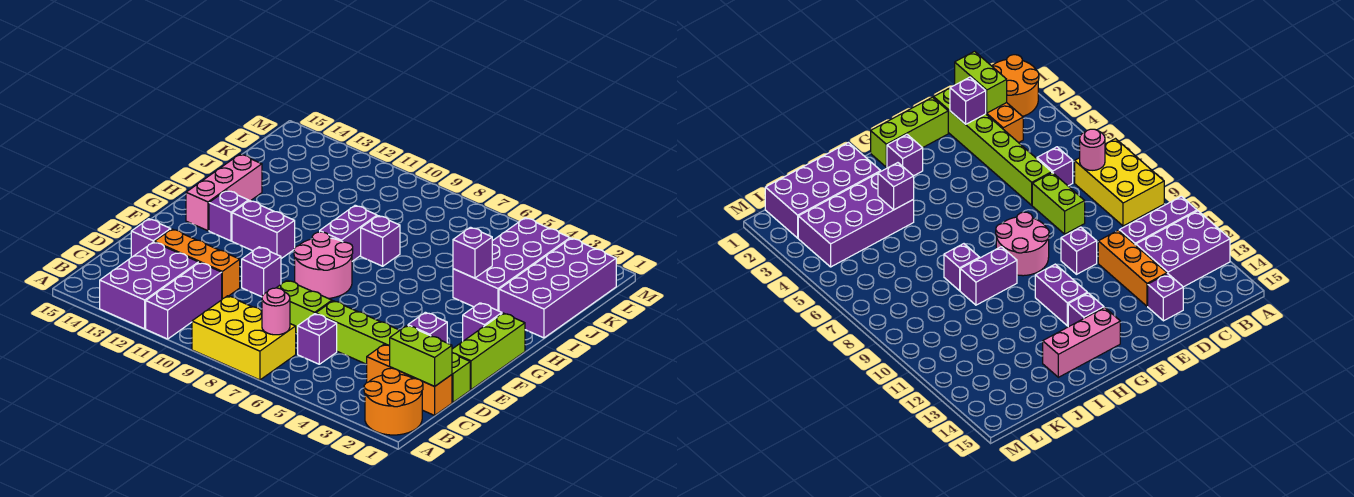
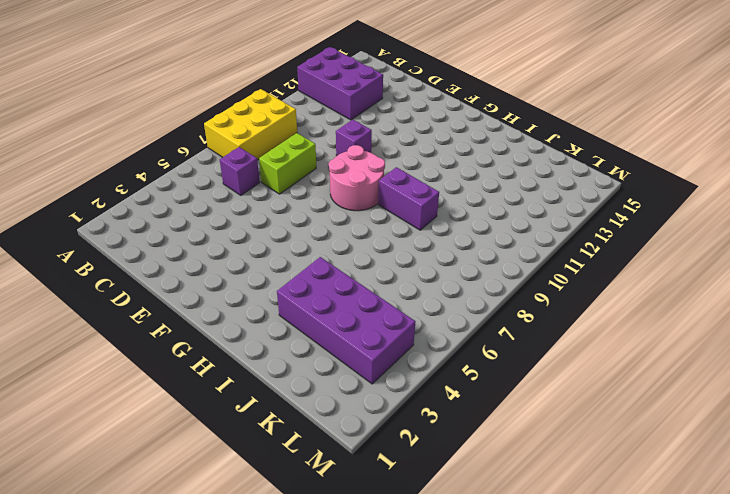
none -> orange round brick A1:B2 level 1
none -> purple brick A11:C11 level 1
none -> orange brick C1:C3 level 1

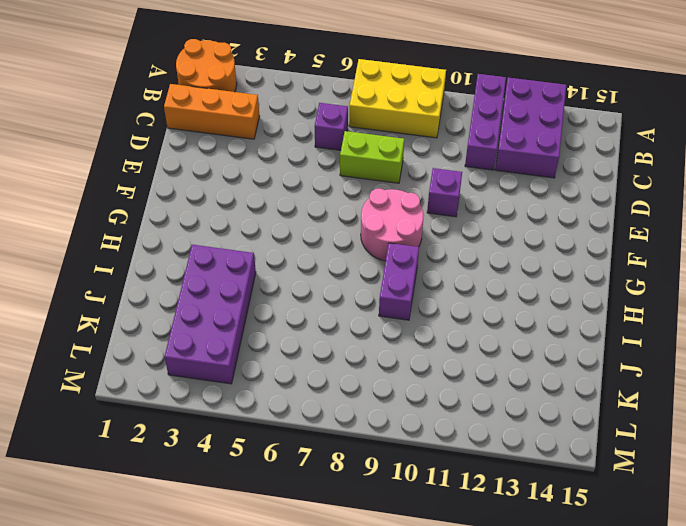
none -> lime brick D1:D6 level 1
none -> orange brick D11:D13 level 1
none -> purple brick D14 level 1

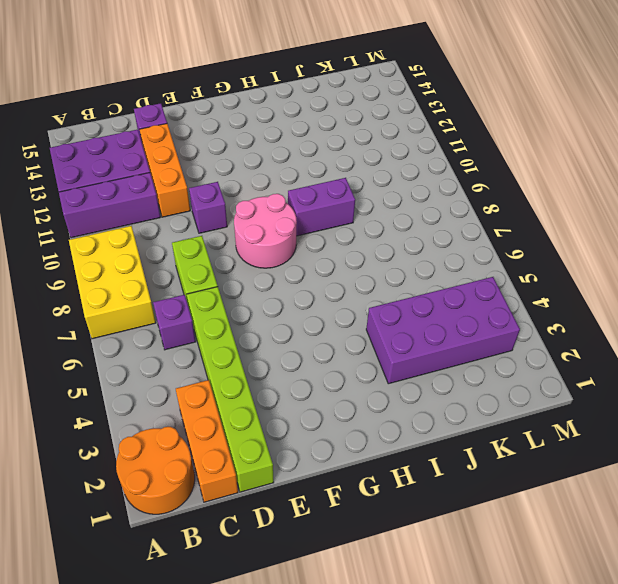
none -> lime brick E1:G1 level 1
none -> purple brick G2 level 1
none -> purple brick G11:G12 level 1

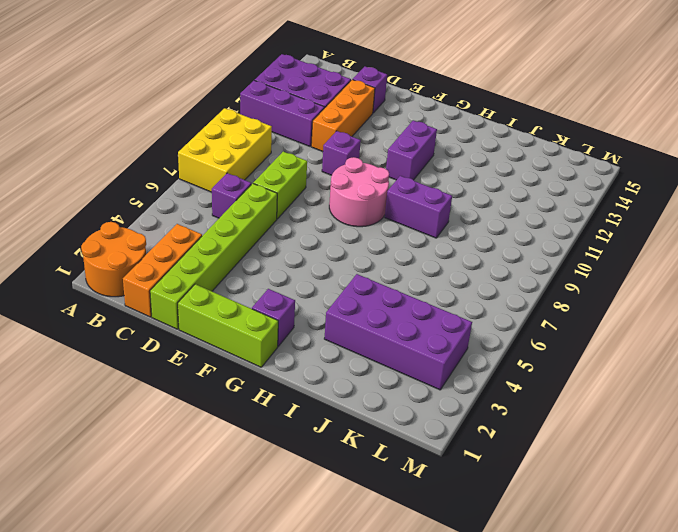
none -> purple brick G13 level 1
none -> pink brick G14:I14 level 1
none -> purple brick I1:L2 level 1

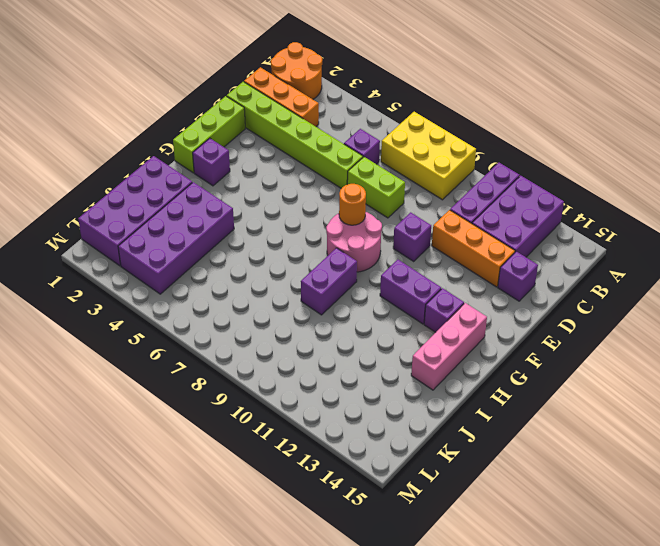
orange round brick F8 level 2 -> none
none -> purple brick I8 level 1
none -> pink round brick B7 level 2
none -> lime brick C1:C2 level 2

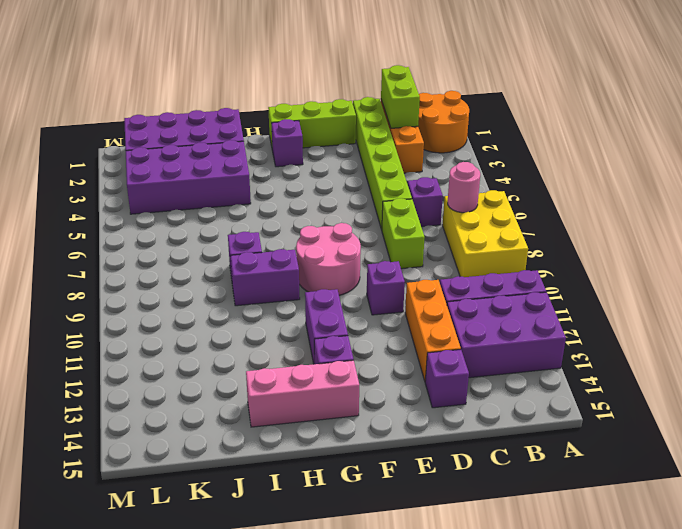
none -> purple brick D2 level 2
none -> purple brick I4 level 2

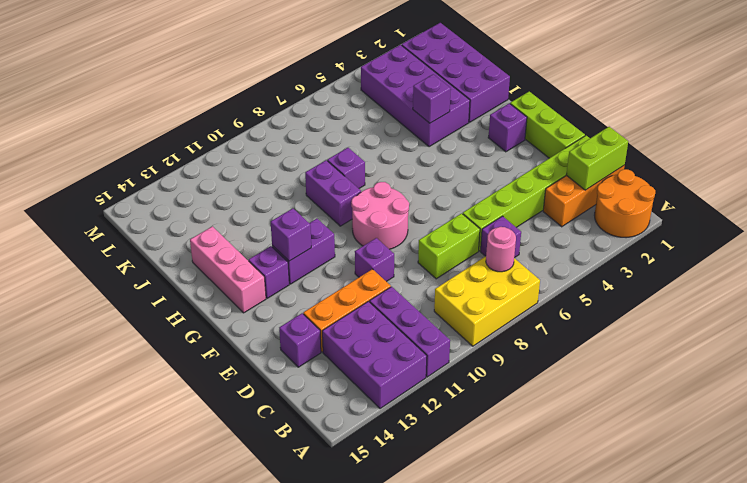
purple brick G12 level 2 -> purple brick D2 level 2

